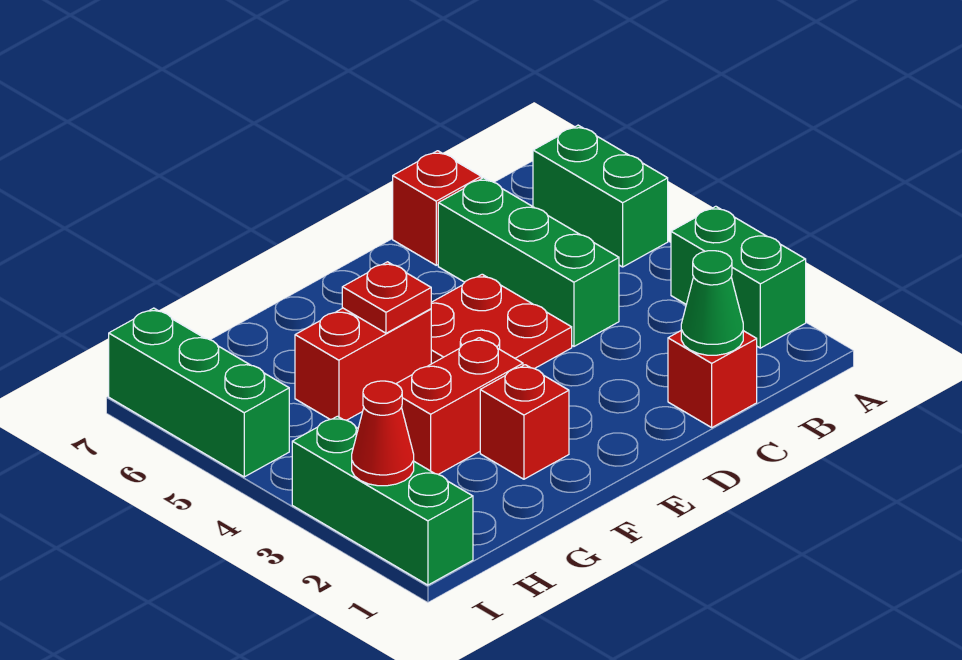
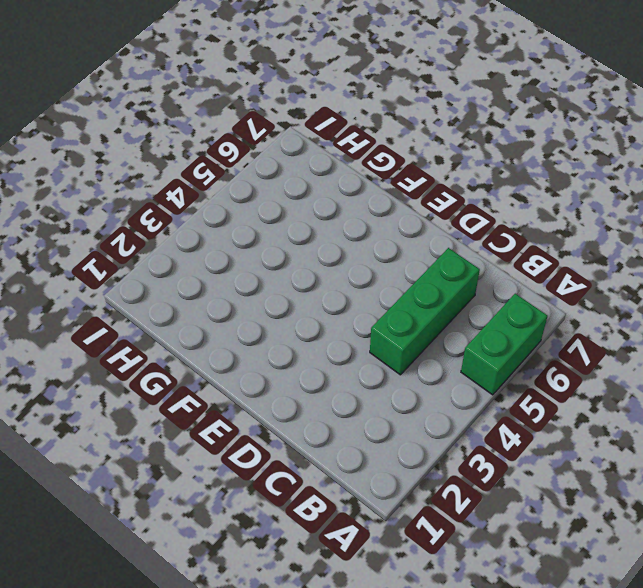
none -> green brick A2:A3 level 1
none -> red brick C1 level 1
none -> red brick C7 level 1

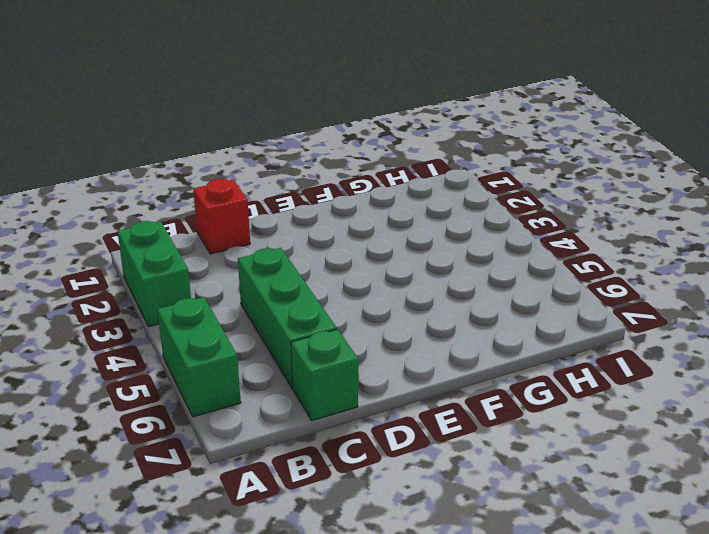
green brick C7 level 1 -> red brick C7 level 1
none -> red plate D4:E5 level 1
none -> red brick F2 level 1
none -> red brick F3:G3 level 1

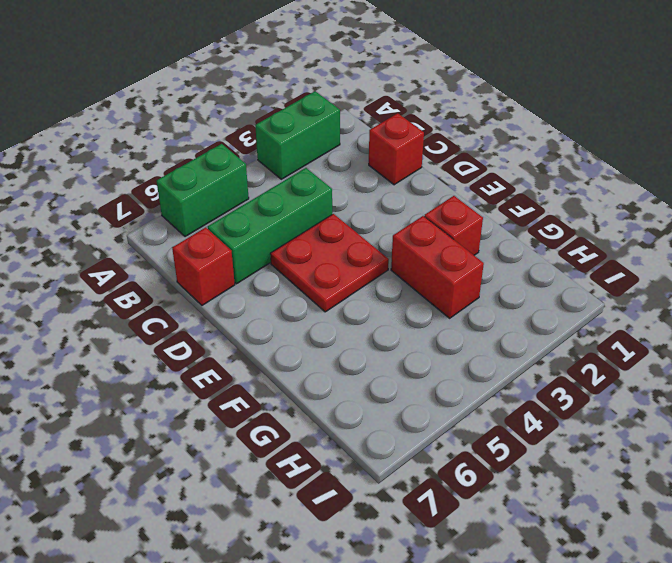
none -> red brick F5:G5 level 1
none -> green brick I1:I3 level 1
none -> green brick I5:I7 level 1

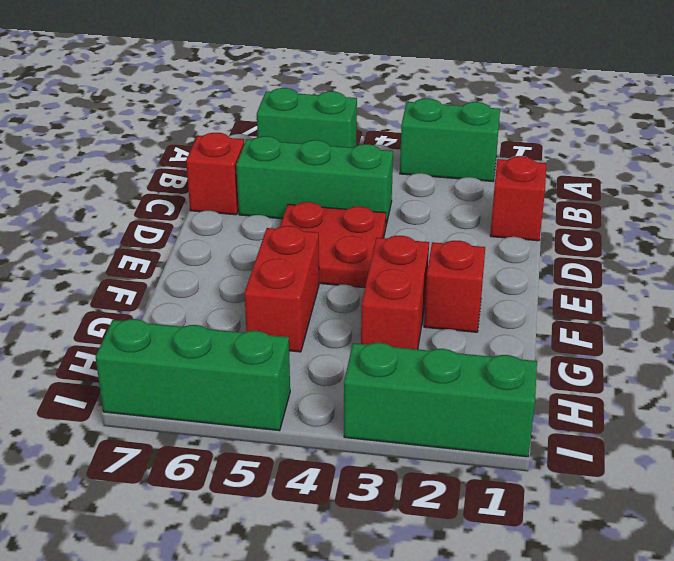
none -> green cone C1 level 2
none -> red plate F5 level 2
none -> red cone I2 level 2

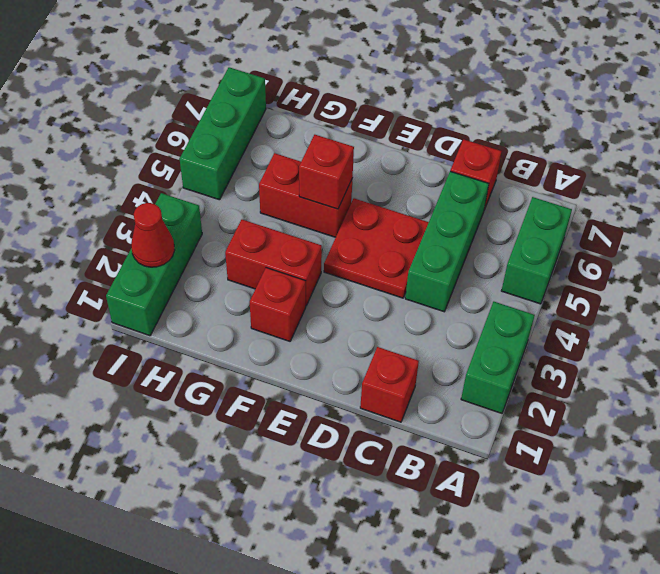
red brick F5 level 2 -> red plate F5 level 2
none -> green cone C1 level 2

